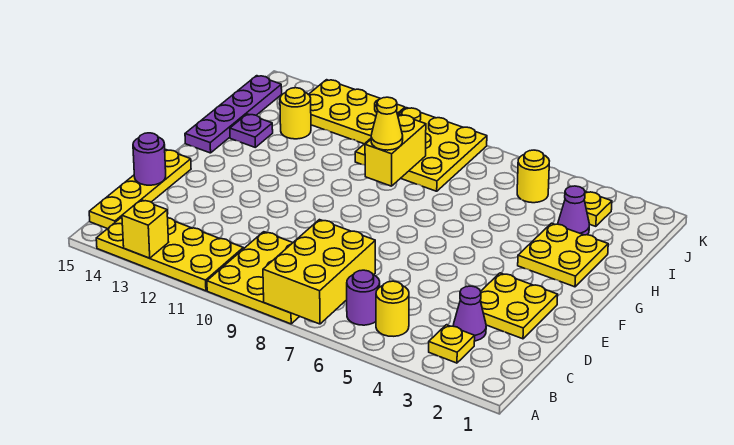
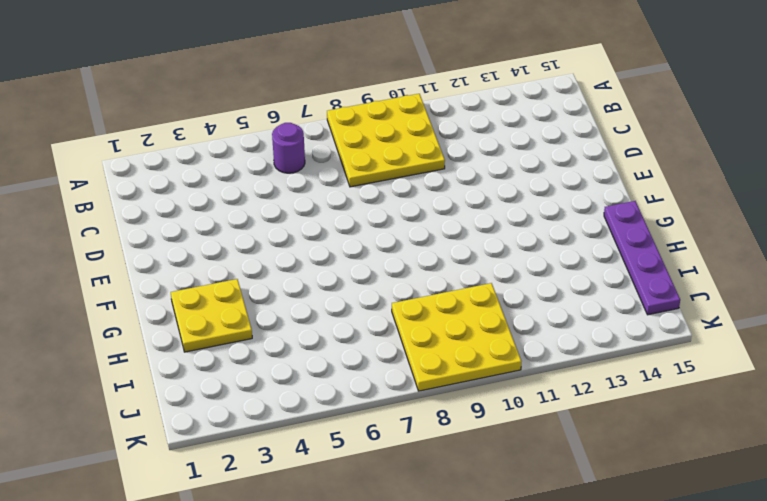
none -> yellow plate A11:B14 level 1
none -> yellow plate B3 level 1
none -> yellow round brick B5 level 1

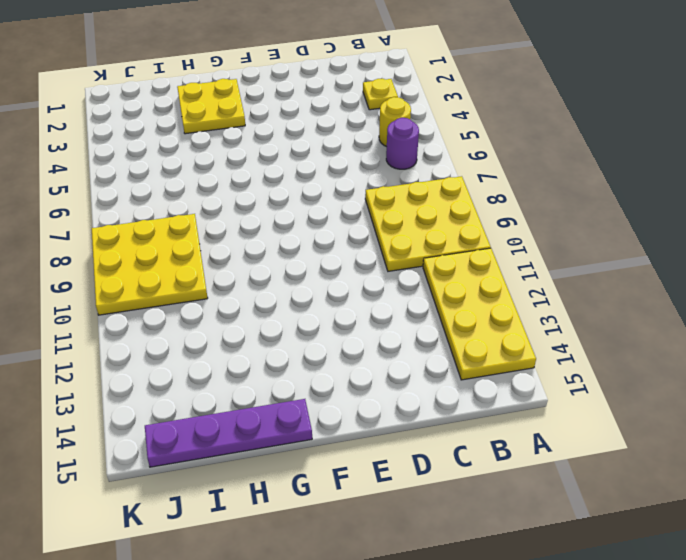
none -> yellow plate B15:E15 level 1
none -> purple cone C3 level 1
none -> yellow plate D2:E3 level 1

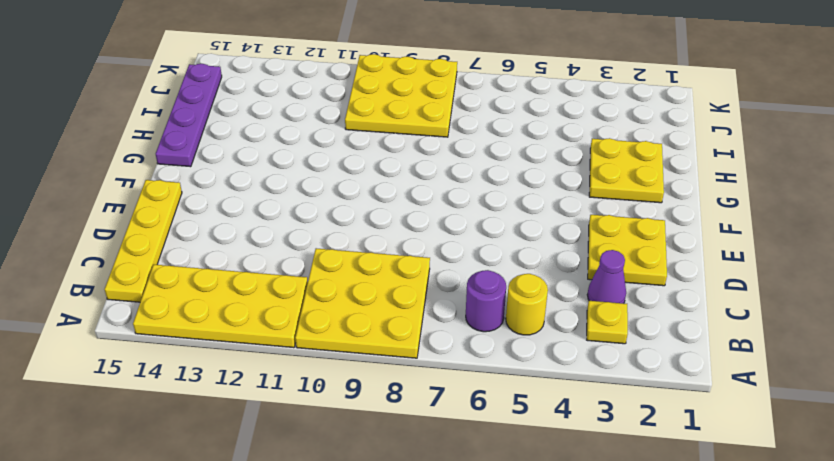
none -> purple plate H14 level 1
none -> purple cone I3 level 1
none -> yellow round brick I13 level 1

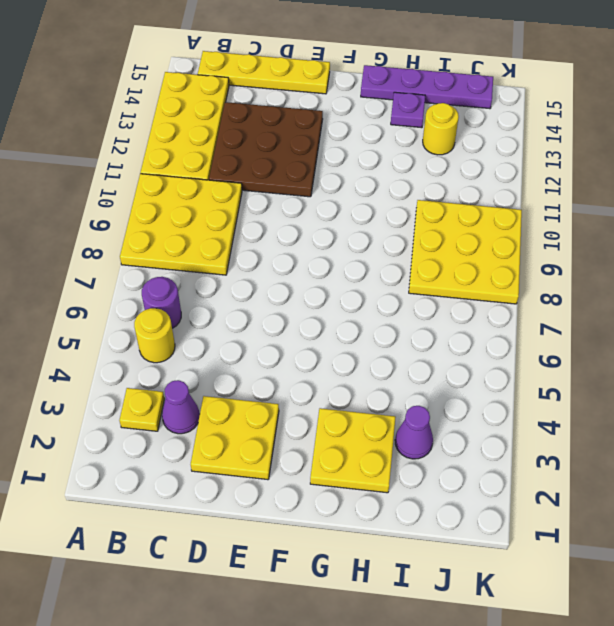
brown plate C11:E13 level 1 -> none
none -> yellow plate J3 level 1
none -> yellow round brick J5 level 1
none -> yellow plate J11:K13 level 1

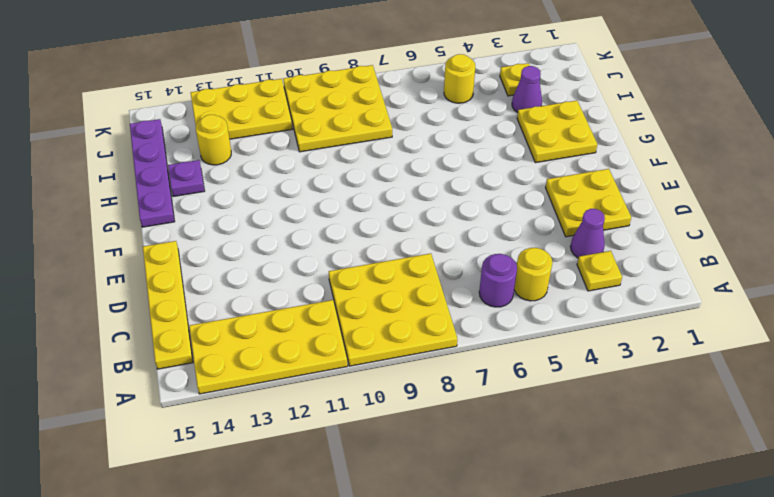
none -> yellow brick A7:C8 level 2
none -> yellow brick A13 level 2
none -> purple round brick D15 level 2

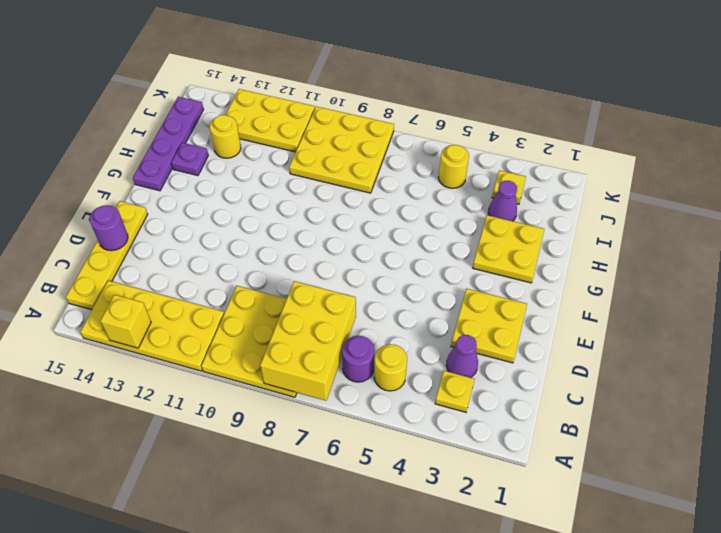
none -> yellow brick H9:I9 level 2
none -> yellow cone H9 level 3

